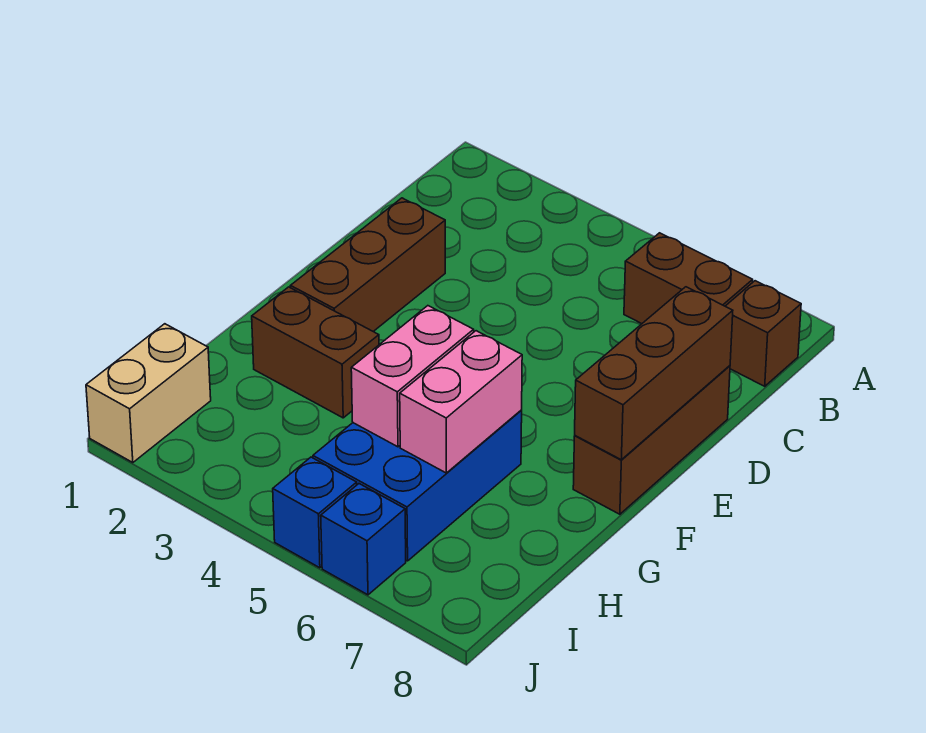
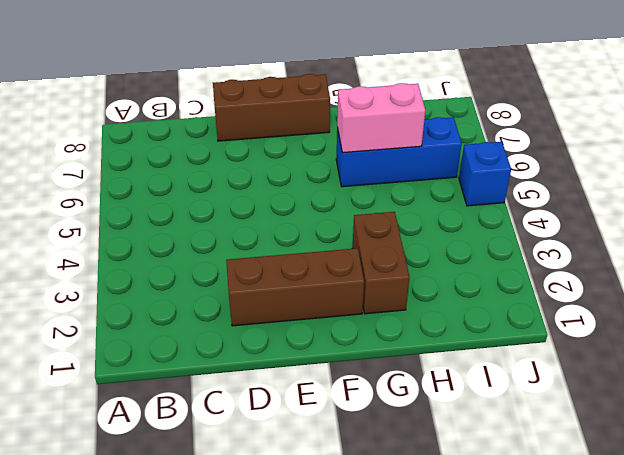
blue brick G6:I6 level 1 -> blue brick G5:I6 level 1
none -> brown brick B6:B7 level 1
none -> brown brick B8 level 1
none -> tan brick I1:J1 level 1

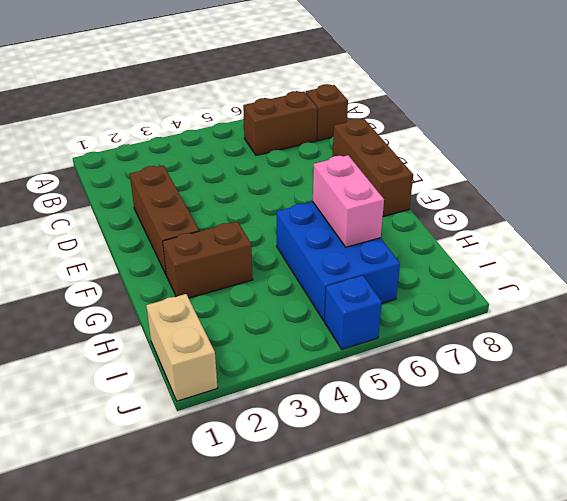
none -> blue brick J6 level 1
none -> brown brick D8:F8 level 2
none -> pink brick G5:H5 level 2

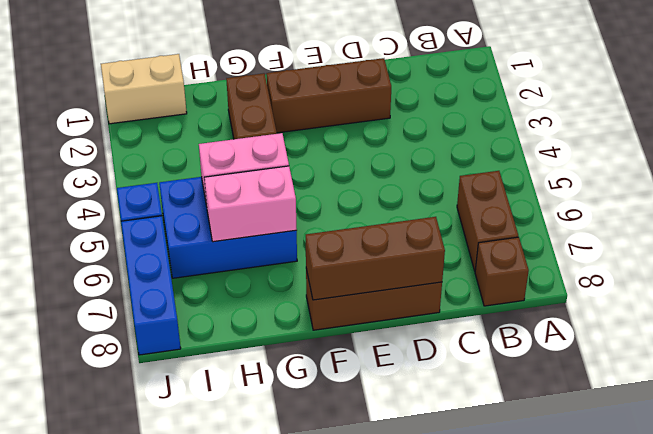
blue brick J6:J8 level 1 -> blue brick J6 level 1

